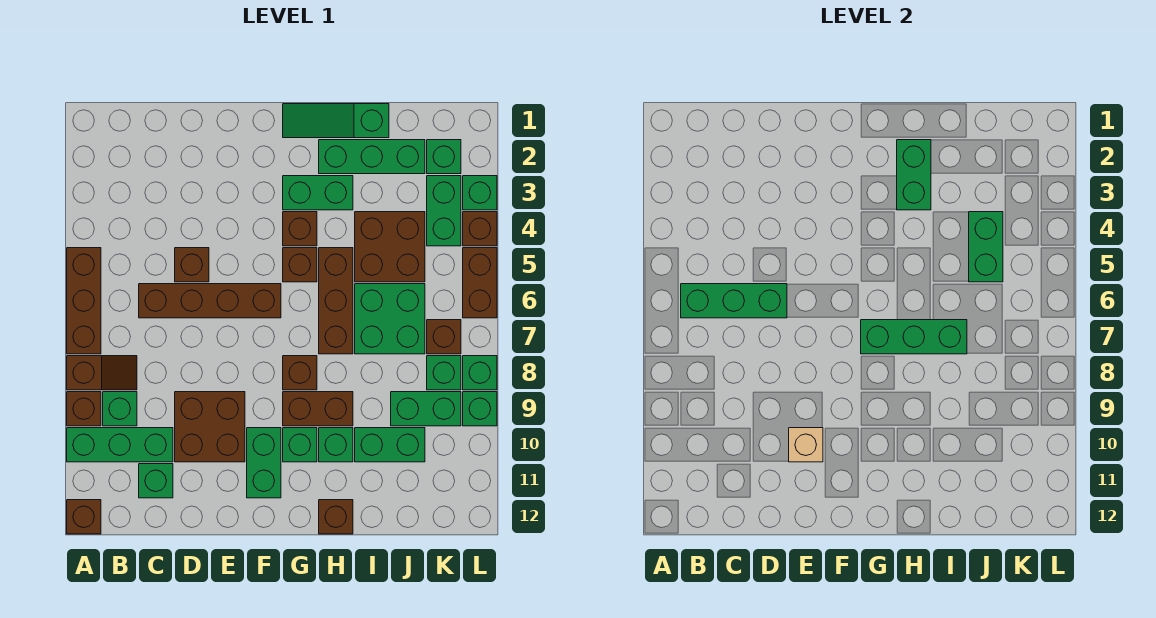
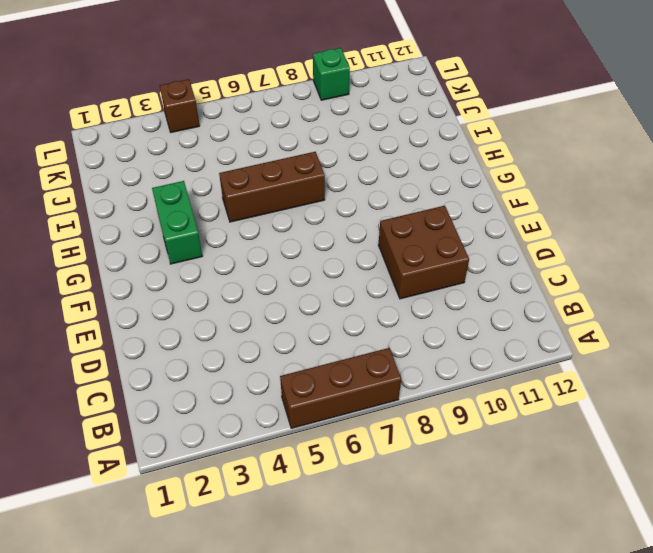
none -> brown slope A8:B8 level 1 top A
none -> brown brick A9 level 1
none -> green brick A10:C10 level 1
none -> brown brick A12 level 1

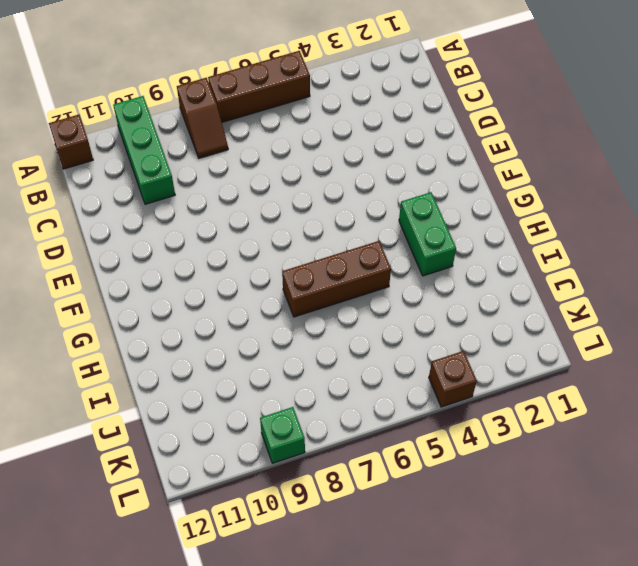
none -> brown brick A9 level 1
none -> green brick B9 level 1
none -> brown brick C6:F6 level 1
none -> green brick C11 level 1

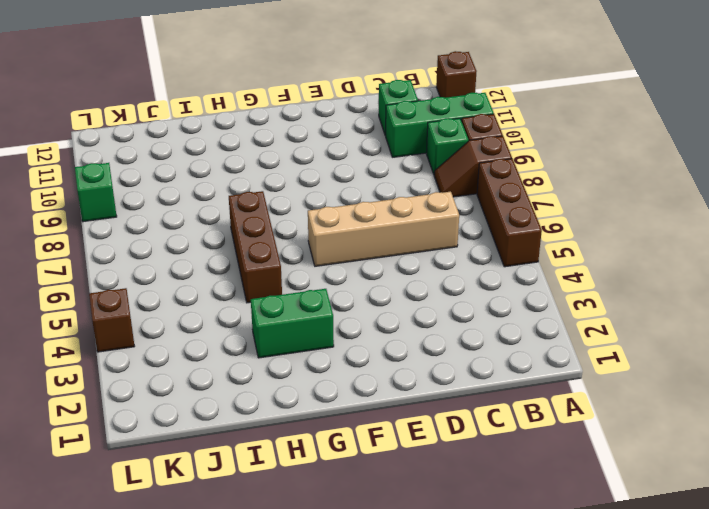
tan brick C6:F6 level 1 -> brown brick C6:F6 level 1
none -> brown brick D5 level 1
none -> brown brick D9:E10 level 1
none -> green brick F10:F11 level 1
none -> green slope G1:I1 level 1 top I

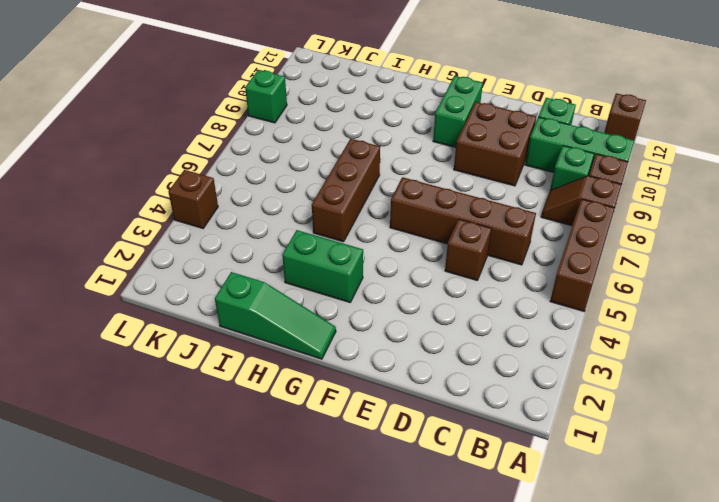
none -> brown brick G4 level 1
none -> brown brick G5 level 1
none -> brown brick G8 level 1
none -> brown brick G9:H9 level 1

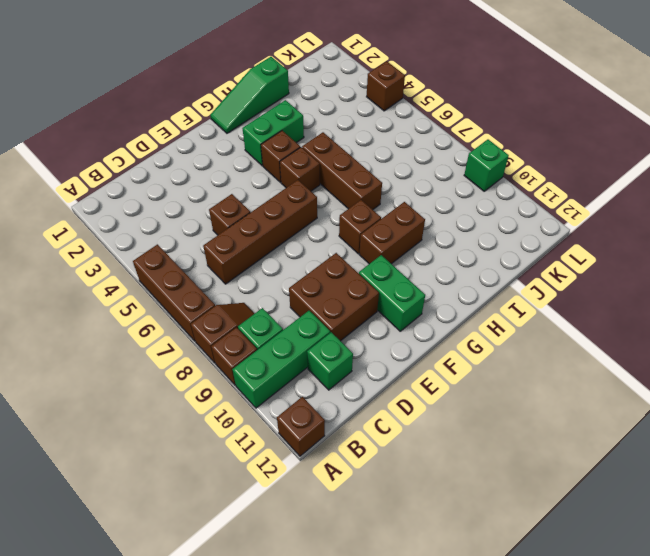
none -> green brick G10 level 1
none -> green brick H2:J2 level 1
none -> green brick H10 level 1
none -> brown brick H12 level 1

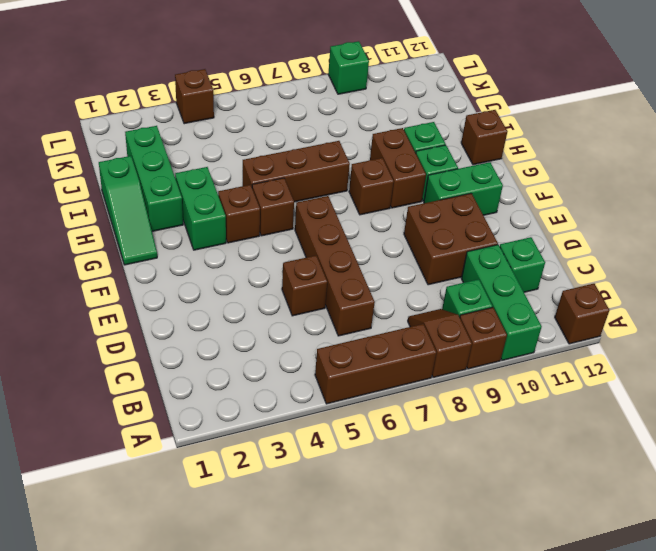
none -> brown brick I4:J5 level 1
none -> green brick I6:J7 level 1
none -> green brick I10:J10 level 1
none -> green brick J9:K9 level 1

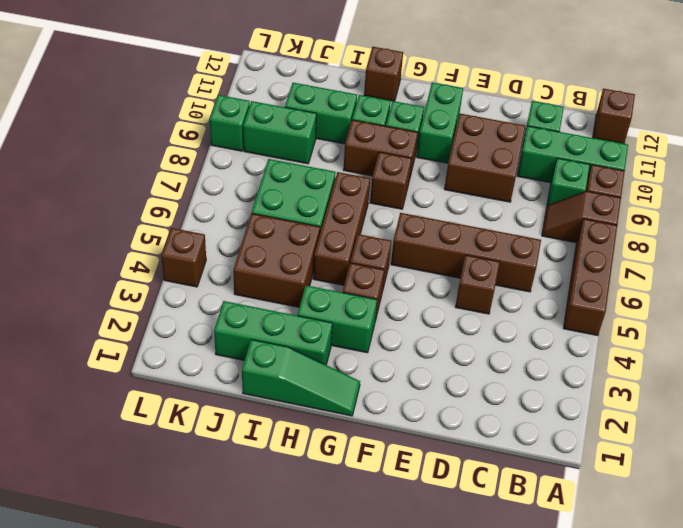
none -> green brick K2 level 1
none -> green brick K3:K4 level 1
none -> brown brick K7 level 1
none -> green brick K8 level 1

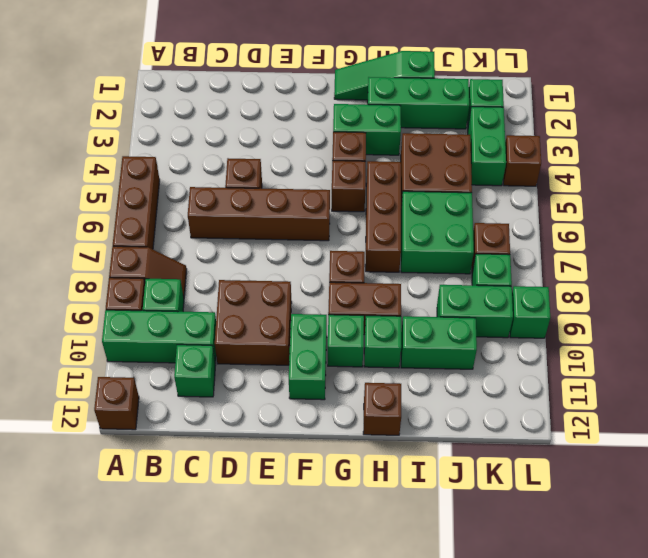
none -> green brick L3 level 1
none -> brown brick L5:L6 level 1
none -> green brick L8 level 1
none -> green brick B6:D6 level 2

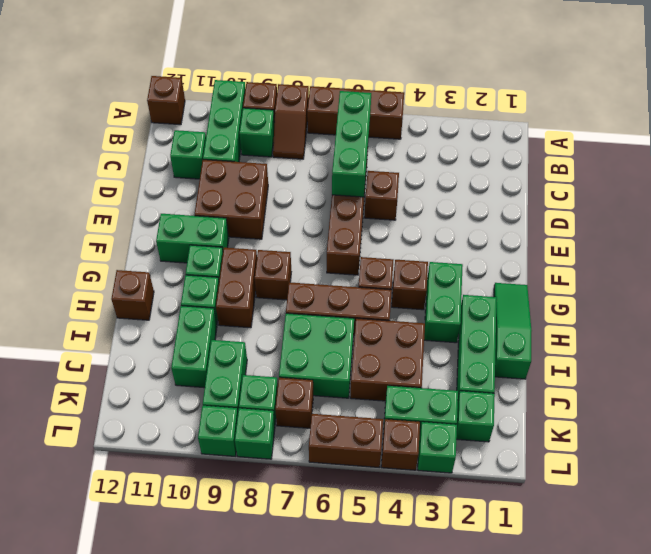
none -> tan brick E10 level 2
none -> green brick G7:I7 level 2
none -> green brick H2:H3 level 2
none -> green brick J4:J5 level 2

